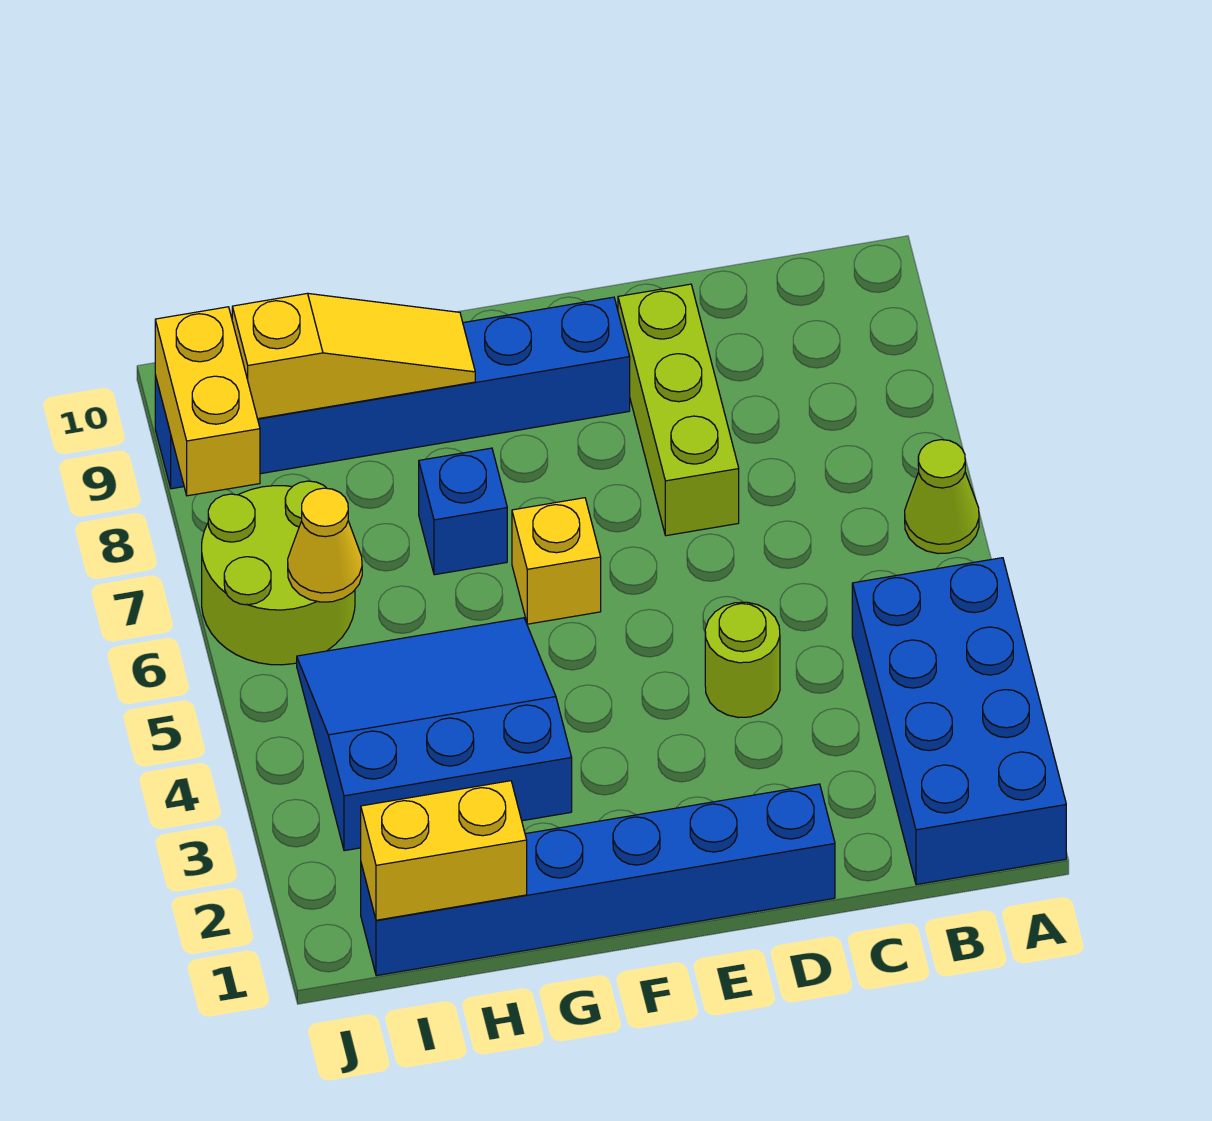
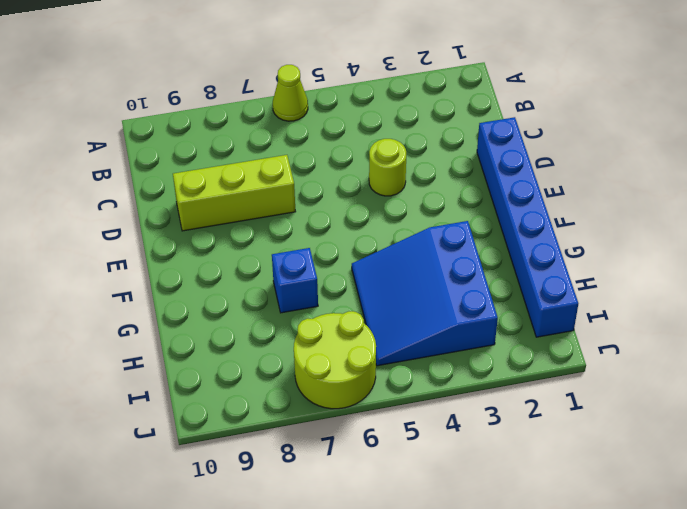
none -> blue brick A1:B4 level 1
none -> blue brick E9:J9 level 1
none -> yellow brick F6 level 1

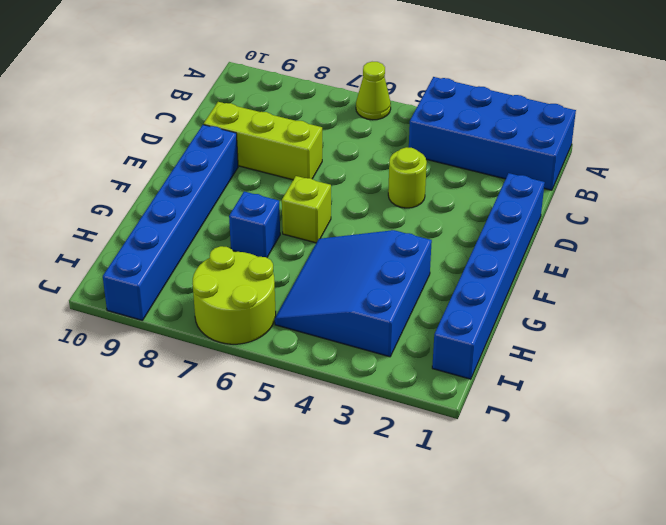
lime brick F6 level 1 -> yellow brick F6 level 1
none -> yellow slope G9:I9 level 2 top I
none -> yellow brick H1:I1 level 2
none -> yellow cone I6 level 2

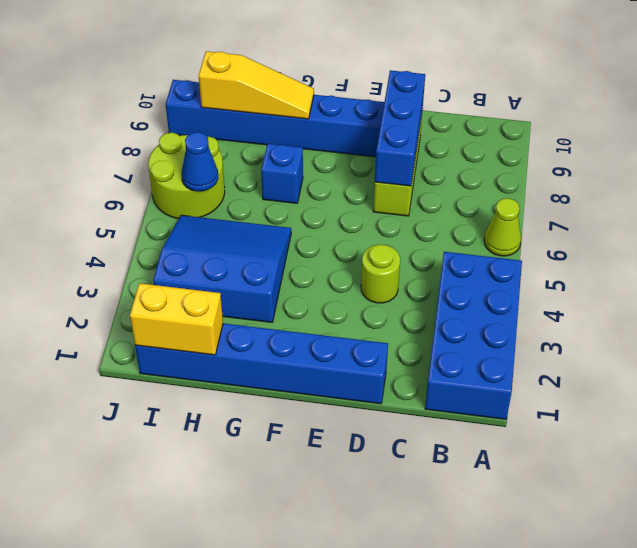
blue brick D7:D9 level 2 -> none
blue cone I6 level 2 -> yellow cone I6 level 2
none -> yellow brick F6 level 1
none -> yellow brick J8:J9 level 2

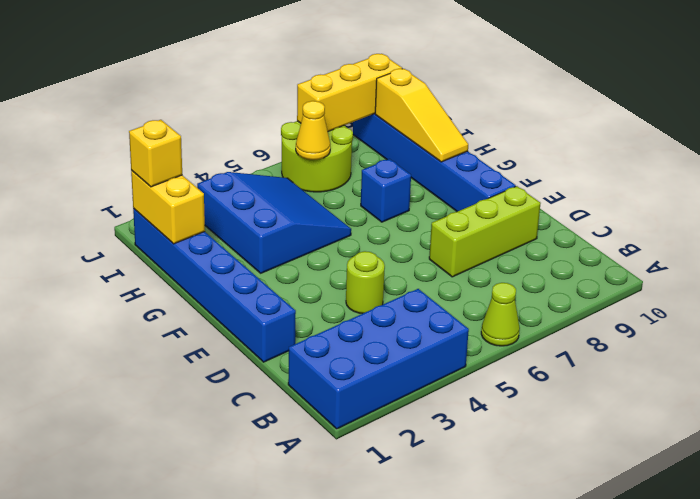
yellow brick I1 level 3 -> yellow brick F6 level 1
yellow brick J7:J9 level 2 -> yellow brick J8:J9 level 2

